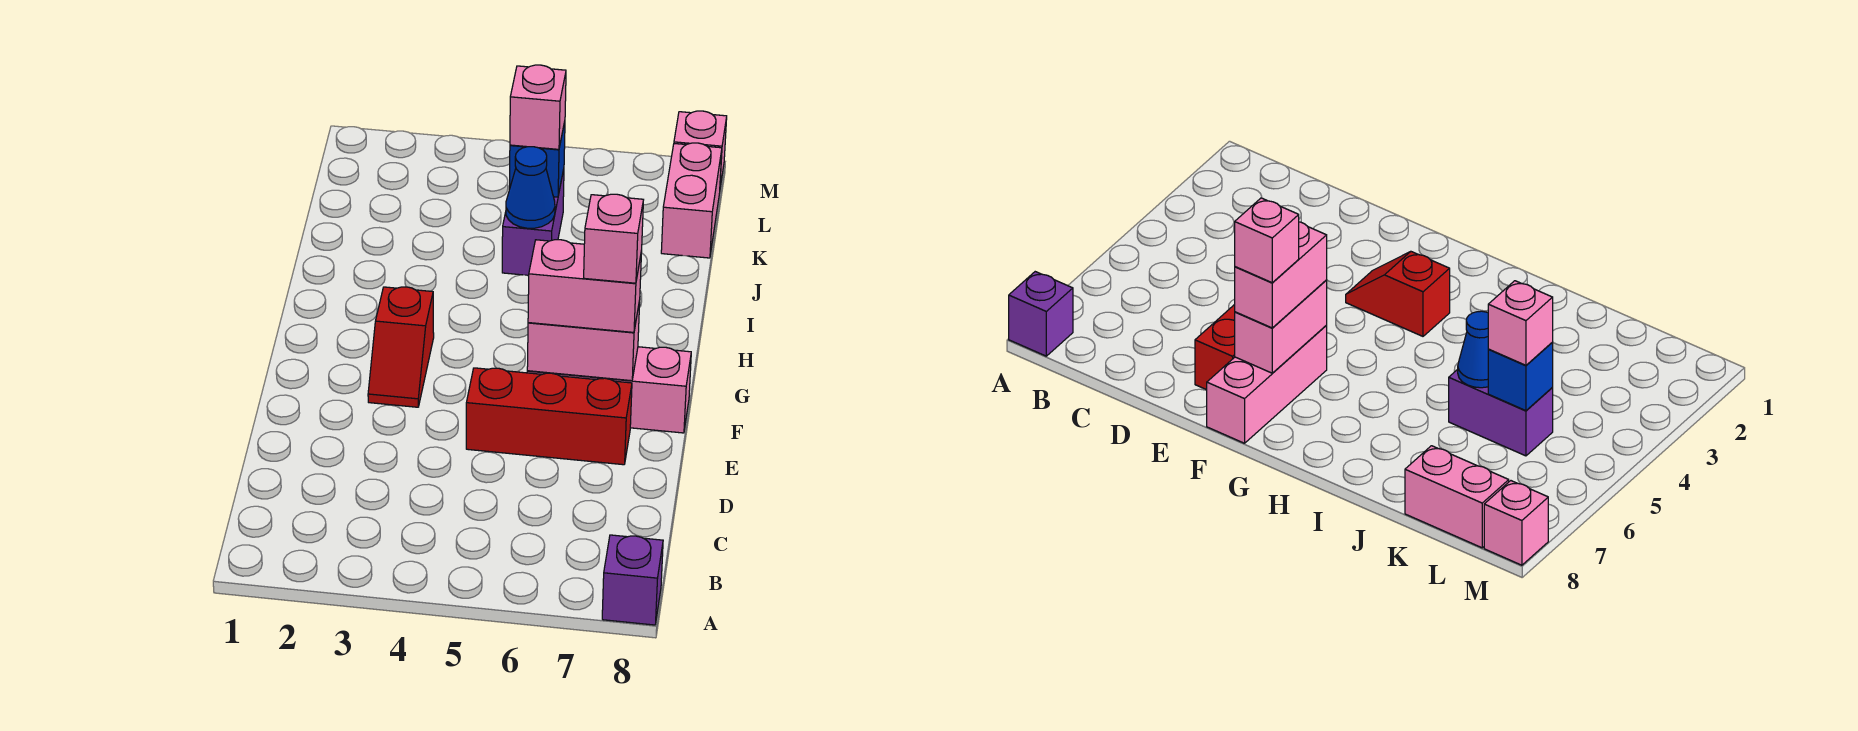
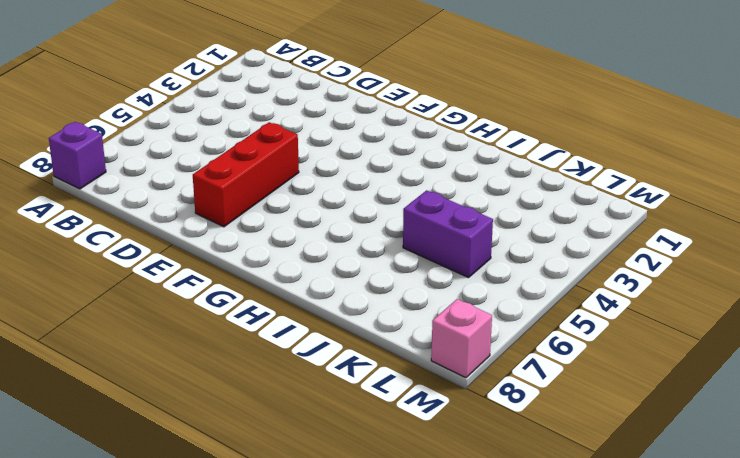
none -> red slope F3:G3 level 1 top G
none -> pink brick F6:F8 level 1
none -> pink brick K8:L8 level 1

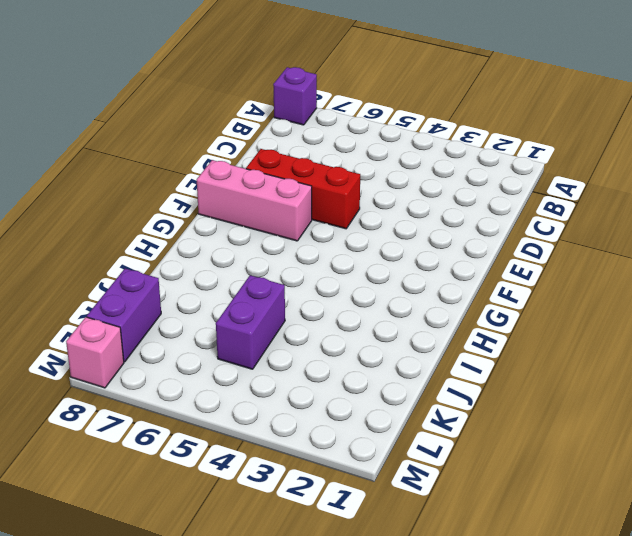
purple brick K8:L8 level 1 -> pink brick K8:L8 level 1
none -> red slope F3:G3 level 1 top G
none -> pink brick F6:F7 level 2
none -> blue cone J5 level 2

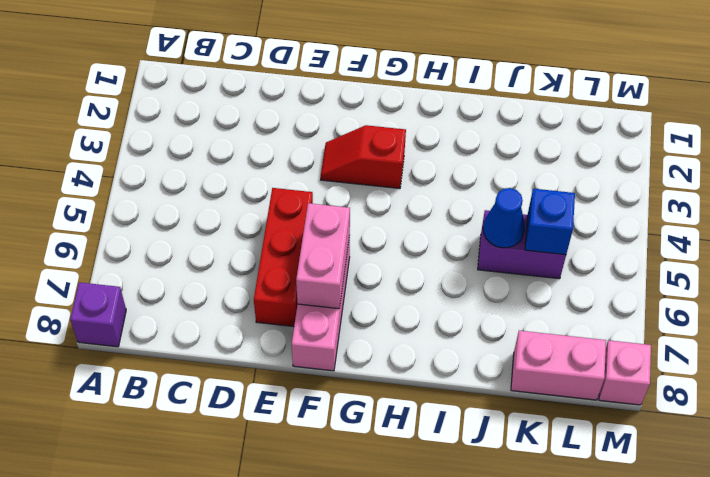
none -> pink brick F6:F7 level 3
none -> pink brick K5 level 3
none -> pink brick F7 level 4

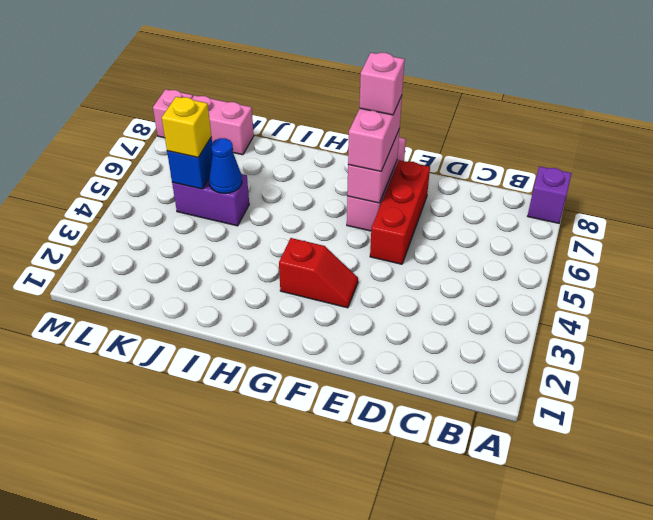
yellow brick K5 level 3 -> pink brick K5 level 3

